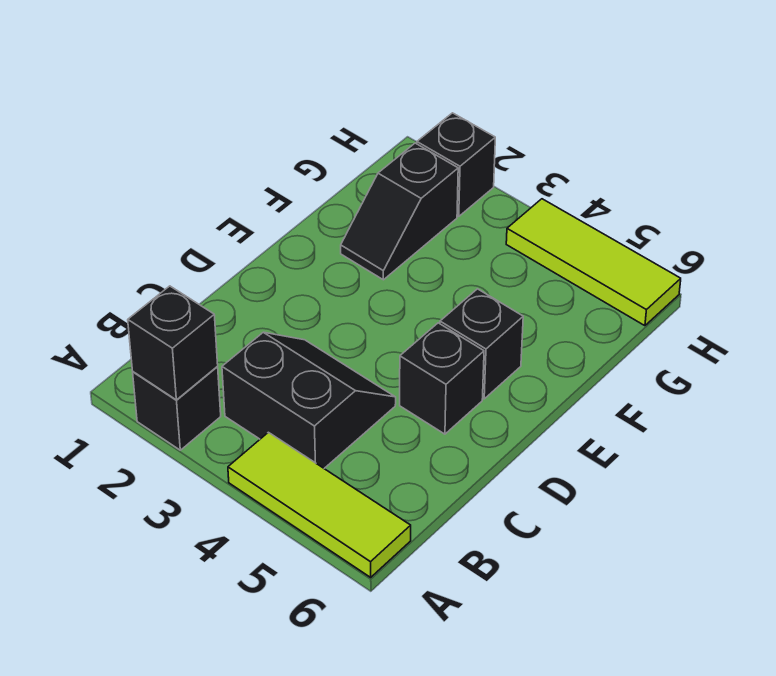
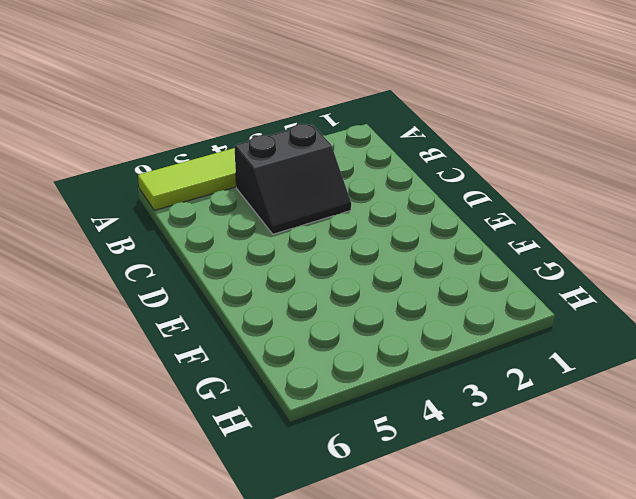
none -> black brick A2 level 1
none -> black brick D5 level 1

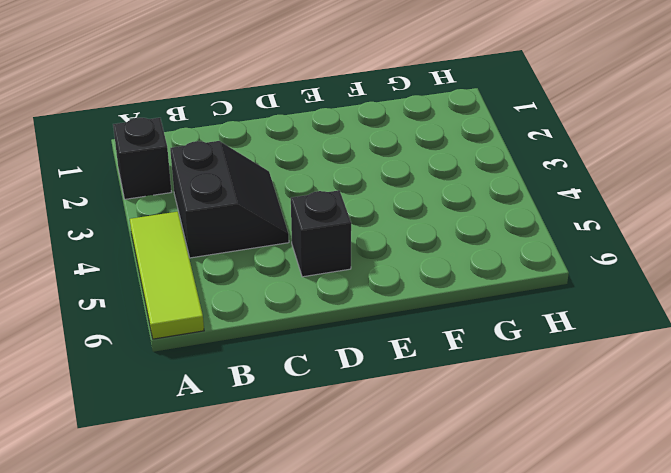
none -> black brick E5 level 1
none -> black slope F2:G2 level 1 top G

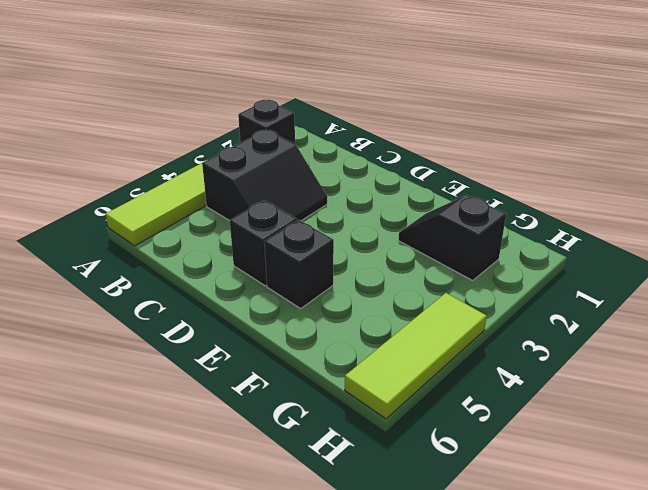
none -> black brick H2 level 1
none -> black brick A2 level 2

